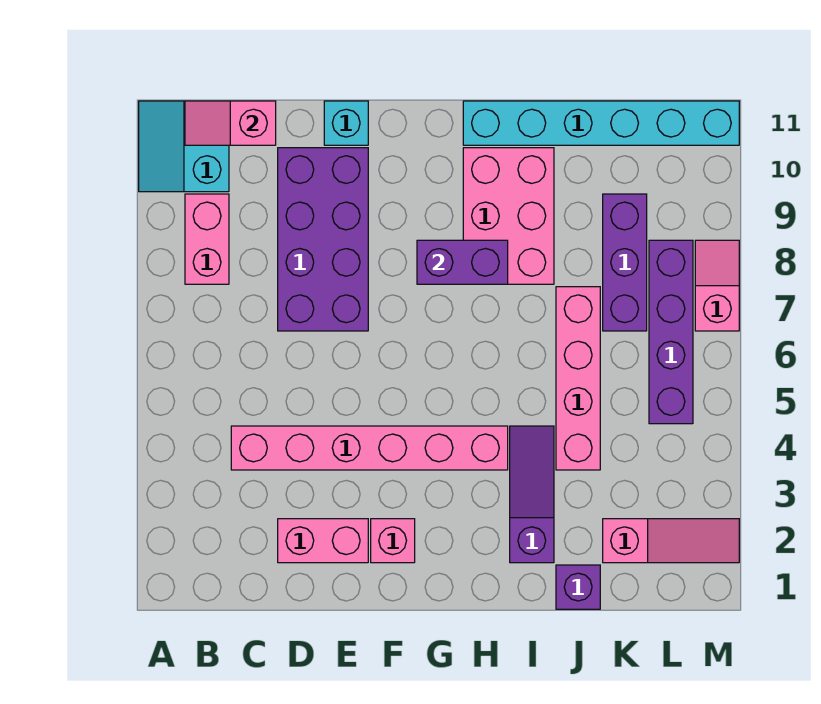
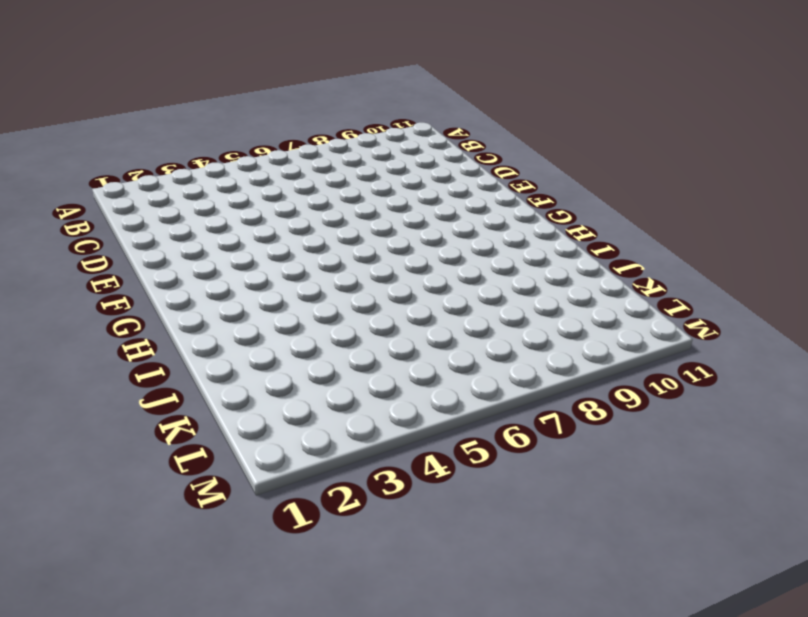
none -> cyan slope A10:B11 level 1 top B
none -> pink brick B8:B9 level 1
none -> pink brick C4:H4 level 1

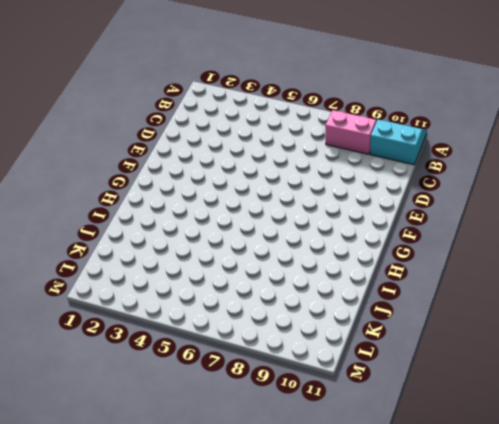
none -> pink brick C4:H4 level 1
none -> pink brick D2:E2 level 1
none -> purple brick D7:E10 level 1

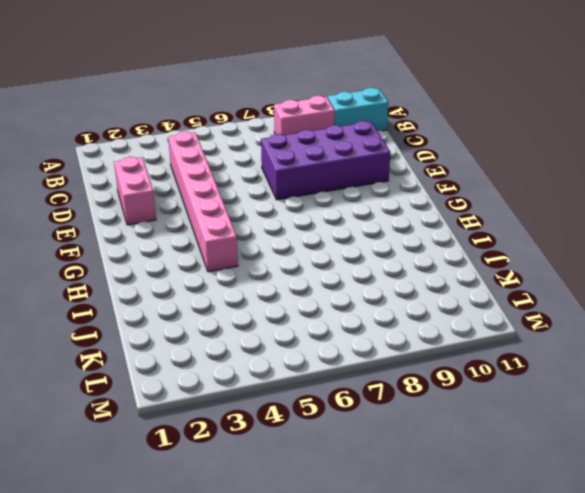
none -> cyan brick E11 level 1
none -> pink brick F2 level 1
none -> pink brick H8:I10 level 1

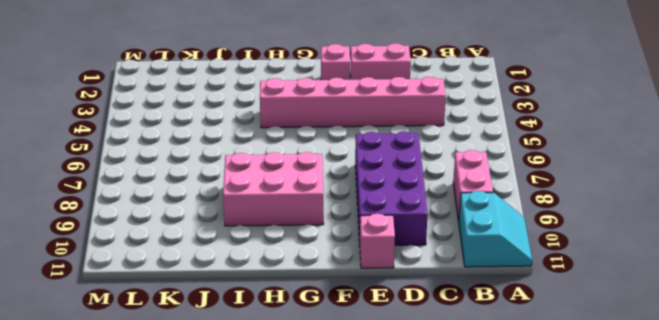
pink brick E11 level 1 -> cyan brick E11 level 1
pink brick G8:I9 level 1 -> pink brick H8:I10 level 1
none -> cyan brick H11:M11 level 1
none -> purple slope I2:I4 level 1 top 2
none -> purple brick J1 level 1

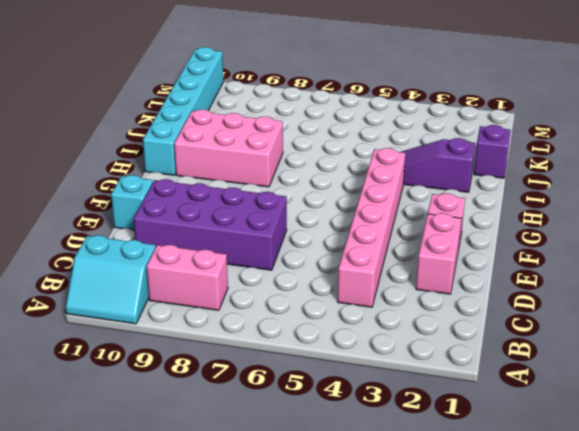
none -> pink brick J4:J7 level 1
none -> pink slope K2:M2 level 1 top K
none -> purple brick K7:K9 level 1

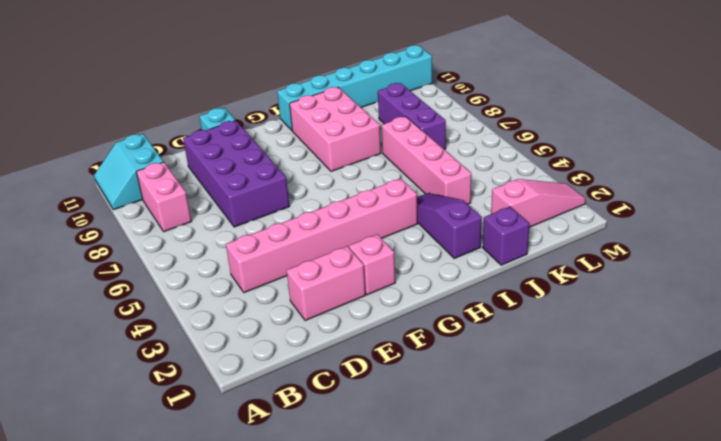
none -> purple brick L5:L8 level 1
none -> pink slope M7:M8 level 1 top 7
none -> pink slope B11:C11 level 2 top C

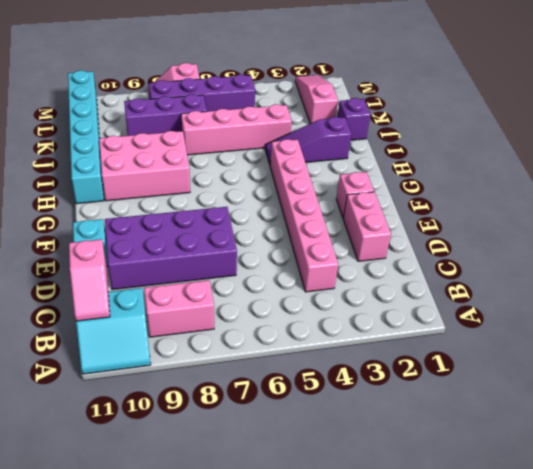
none -> purple brick G8:H8 level 2

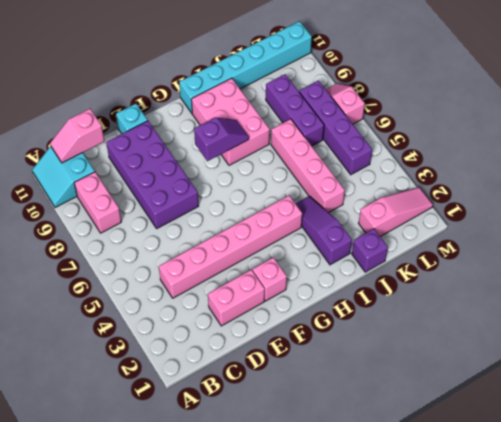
purple slope G8:H8 level 2 top G -> purple brick G8:H8 level 2

